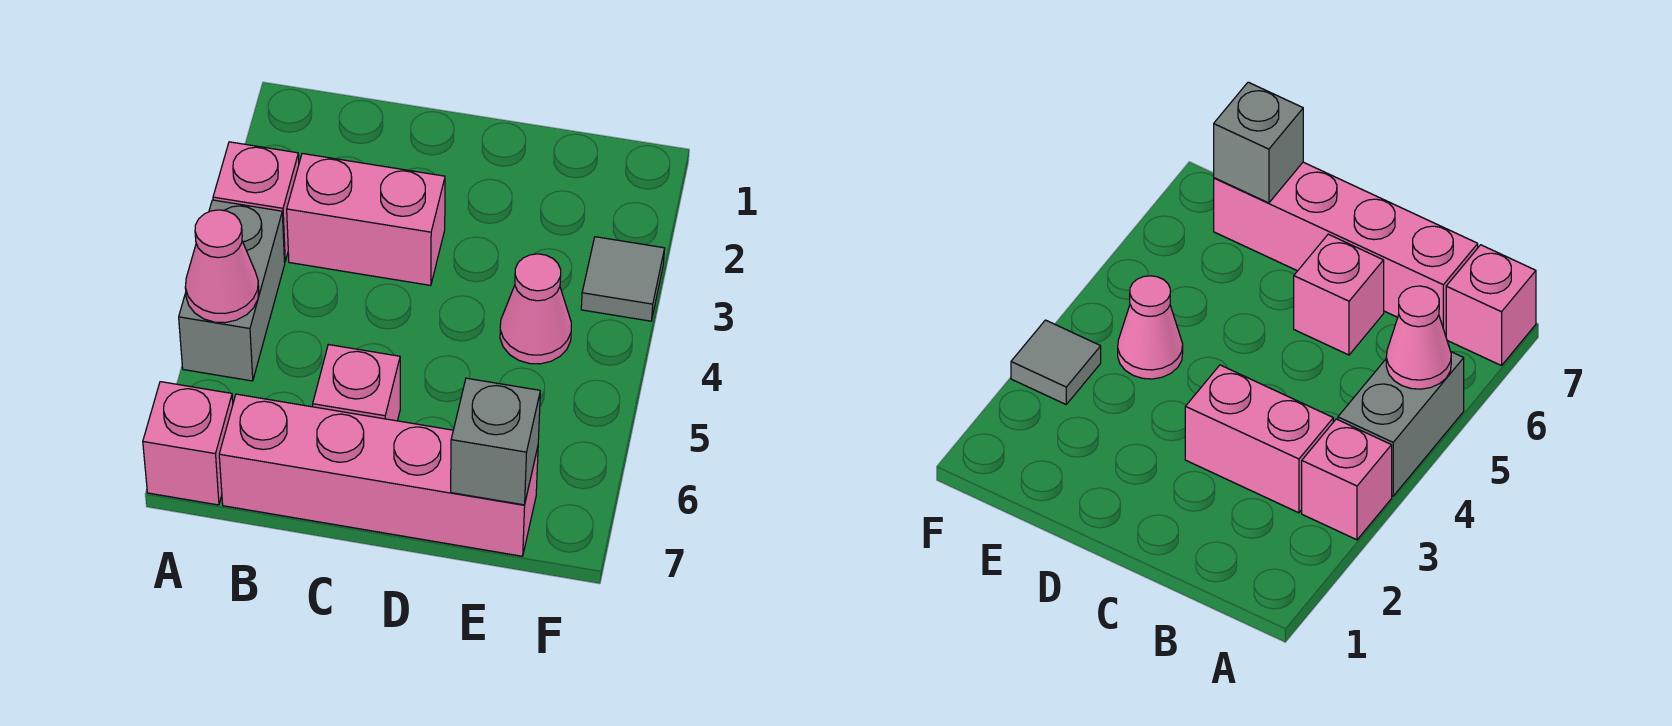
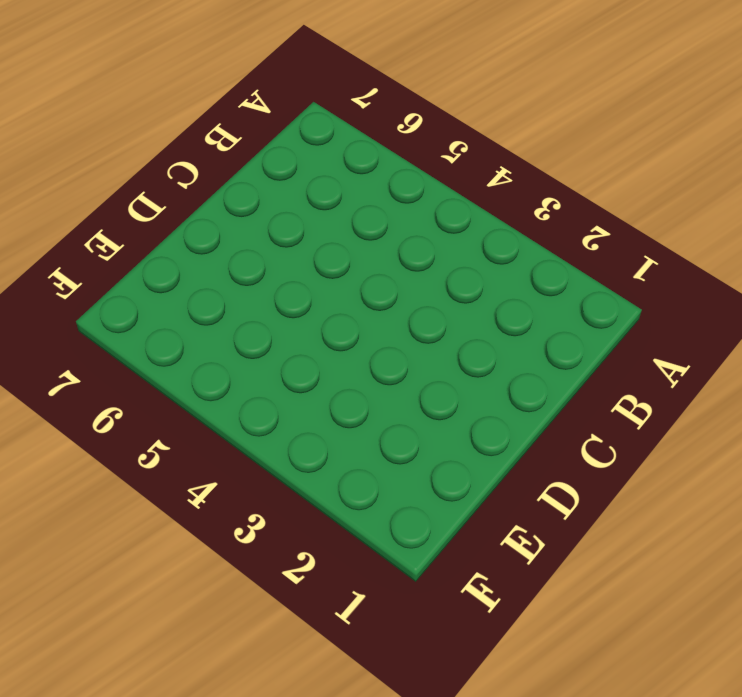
none -> pink brick A3 level 1
none -> grey brick A4:A5 level 1

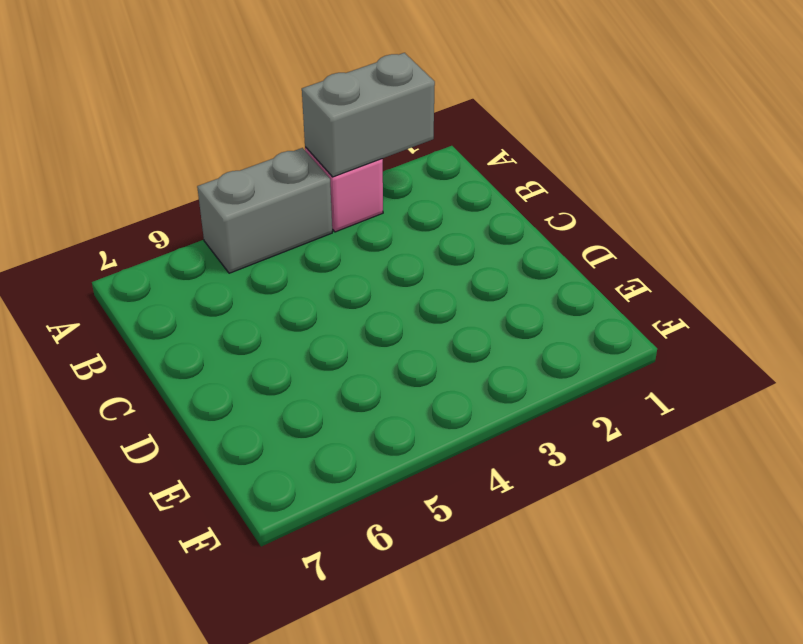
grey brick A2:A3 level 2 -> none
none -> pink brick A7 level 1
none -> pink brick B3:C3 level 1

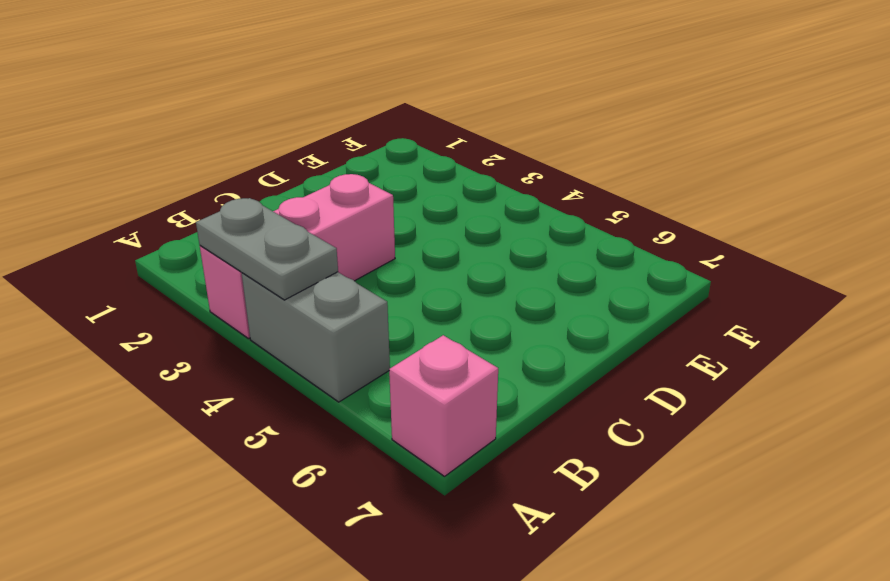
grey plate A3:A4 level 2 -> none
none -> pink brick B7:E7 level 1
none -> pink brick C6 level 1

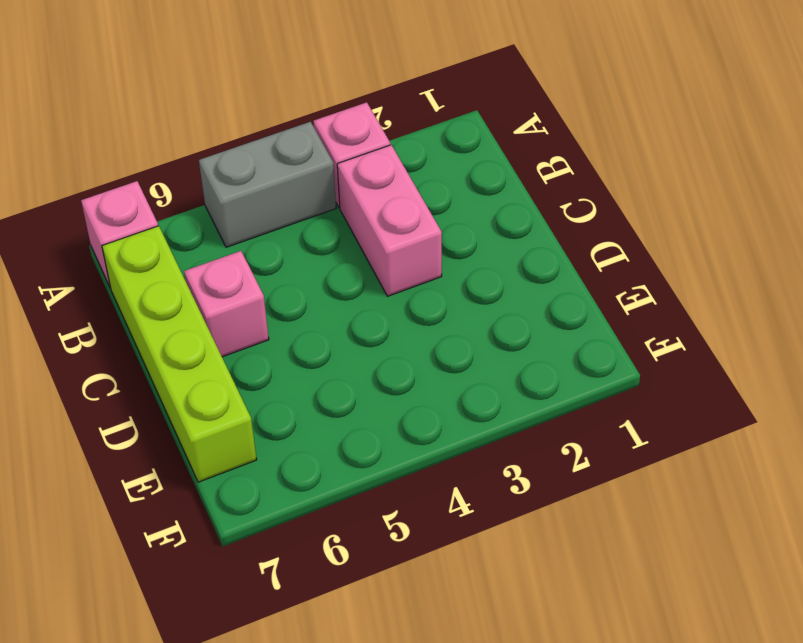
lime brick B7:E7 level 1 -> pink brick B7:E7 level 1
none -> pink cone E4 level 1
none -> grey tile F3 level 1

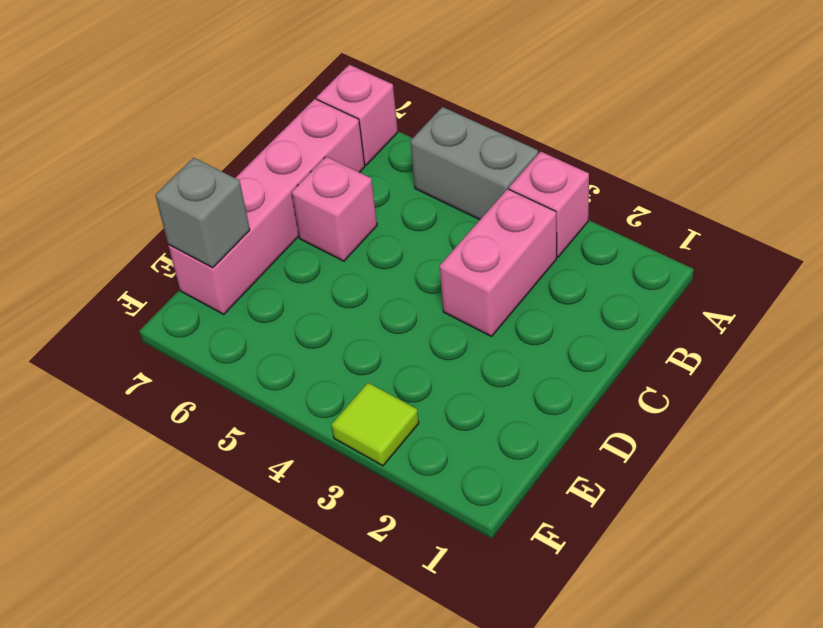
lime tile F3 level 1 -> grey tile F3 level 1
none -> pink cone E4 level 1
none -> pink cone A5 level 2

